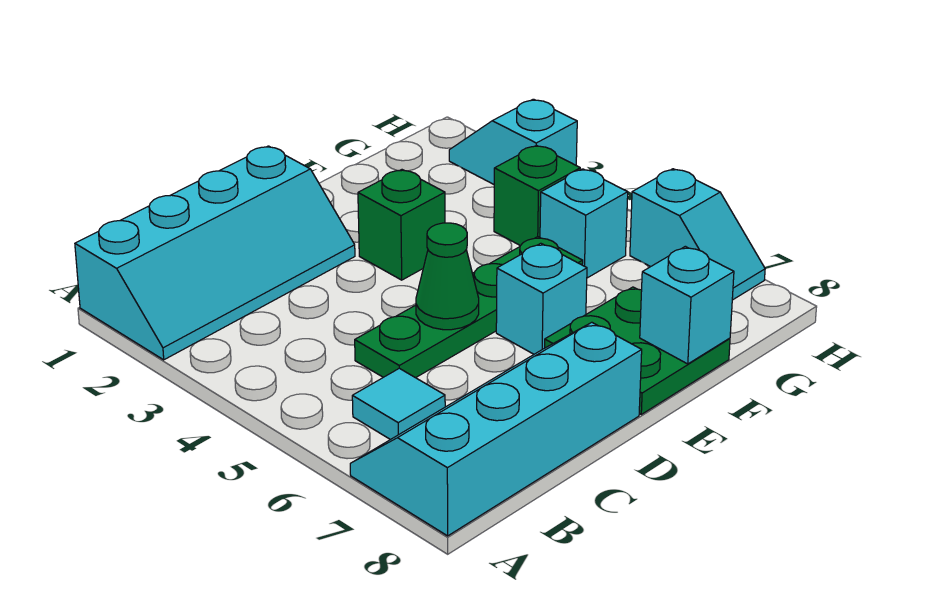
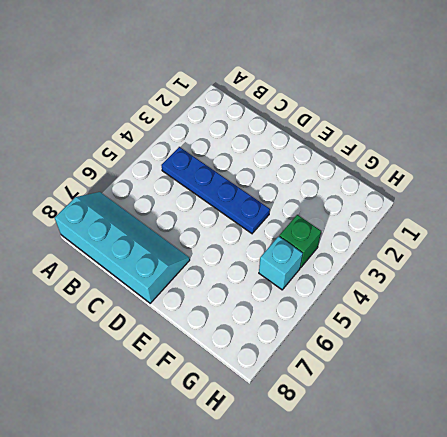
blue plate B4:E4 level 1 -> none
none -> cyan slope A1:D2 level 1 top 1
none -> cyan tile B6 level 1
none -> green plate C5:F5 level 1

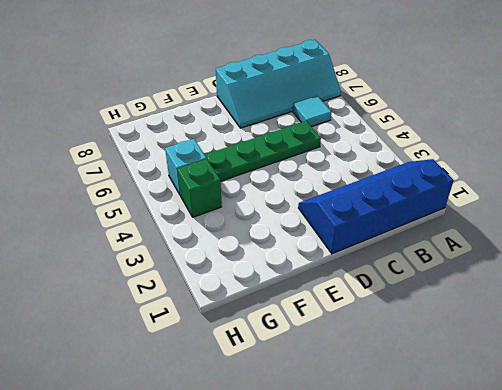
blue slope A1:D2 level 1 top 1 -> cyan slope A1:D2 level 1 top 1
none -> green brick E3 level 1
none -> cyan brick E6 level 1
none -> green plate E7:F8 level 1

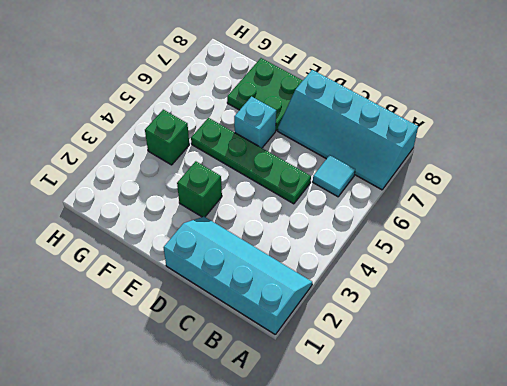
none -> cyan brick G5 level 1
none -> cyan slope H2:H3 level 1 top 3
none -> cyan slope H6:H7 level 1 top 6

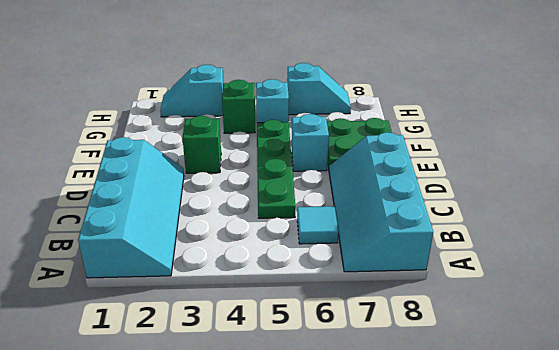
none -> green cone D5 level 2
none -> cyan brick F8 level 2

